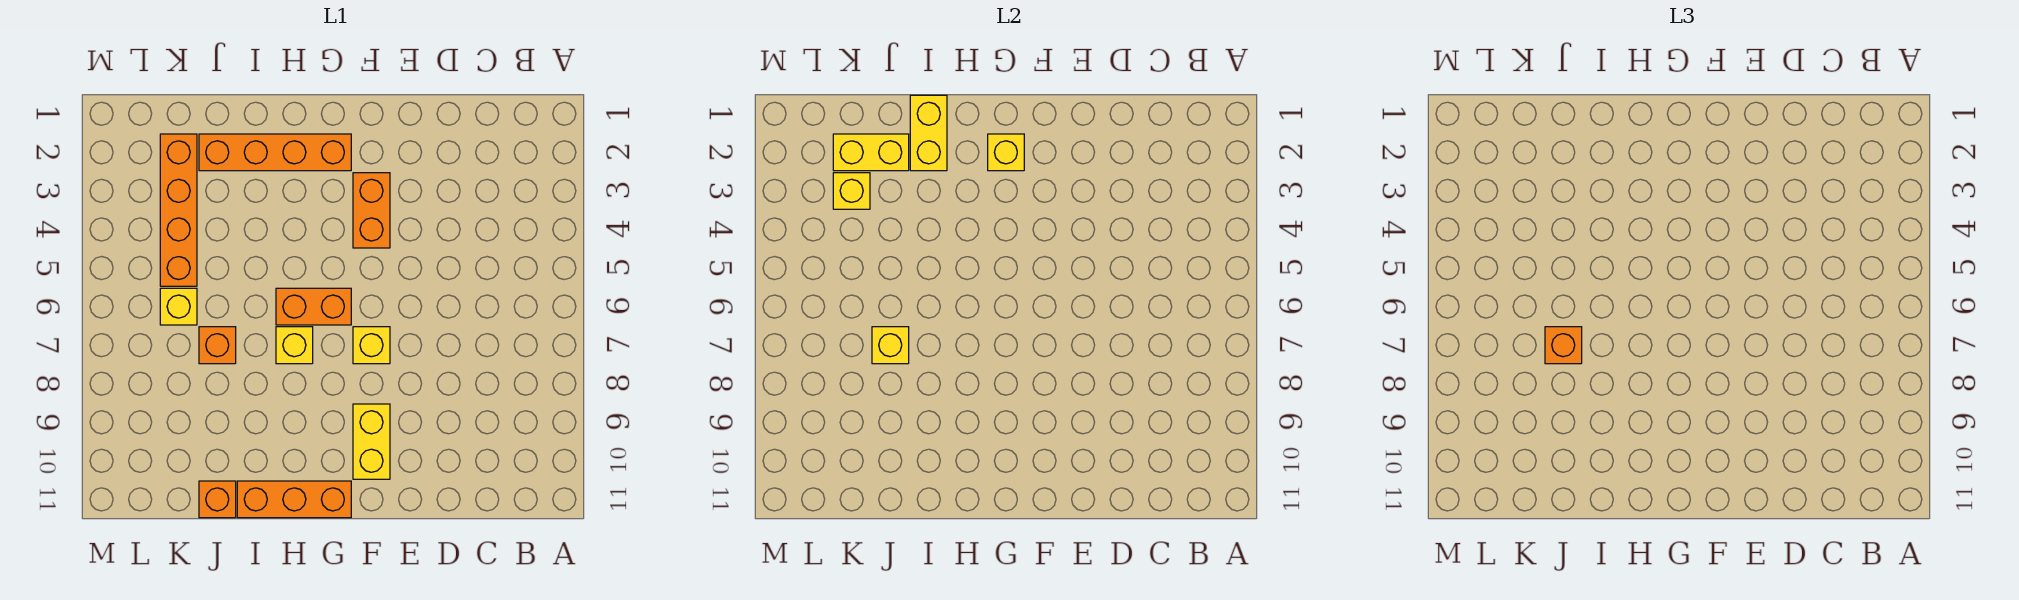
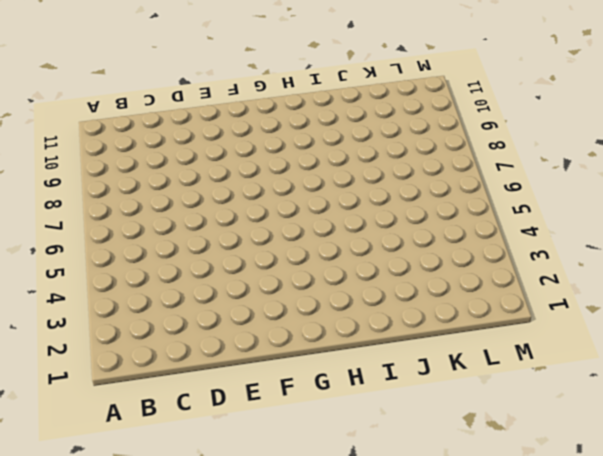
none -> orange brick F3:F4 level 1
none -> yellow brick F7 level 1
none -> yellow brick F9:F10 level 1

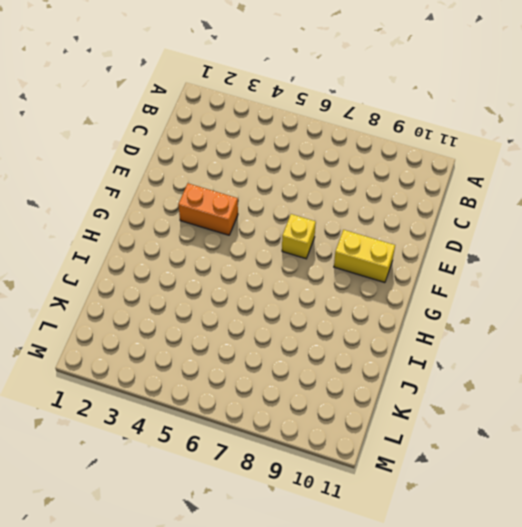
none -> orange brick G2:J2 level 1
none -> orange brick G6:H6 level 1
none -> orange brick G11:I11 level 1

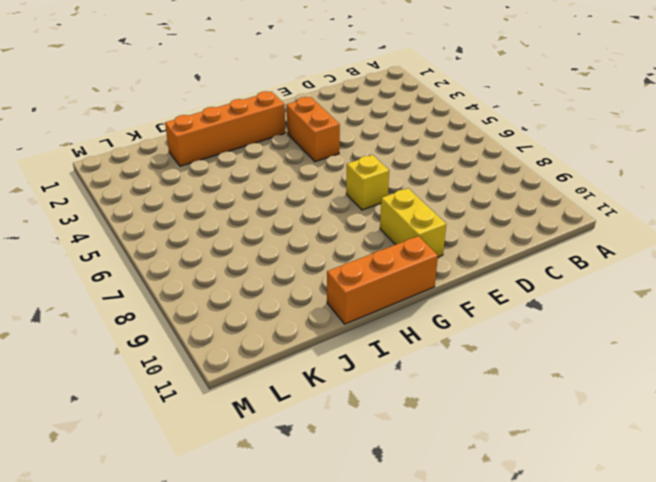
none -> orange brick G6:H6 level 1
none -> yellow brick H7 level 1
none -> orange brick J7 level 1

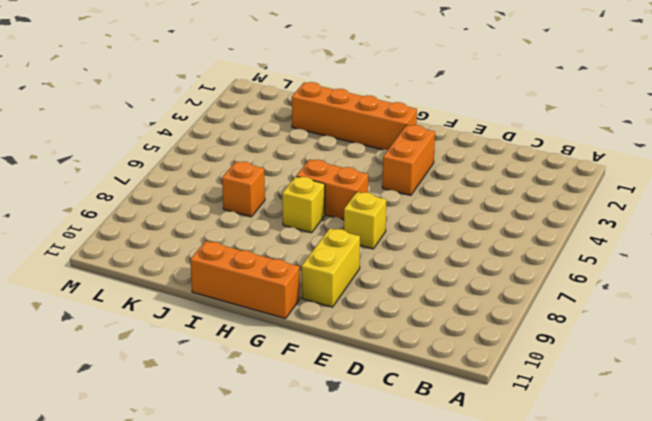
none -> orange brick J11 level 1
none -> orange brick K2:K5 level 1
none -> yellow brick K6 level 1

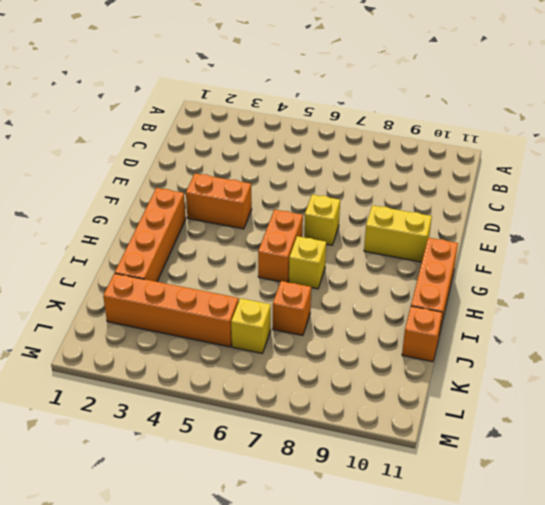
none -> yellow brick G2 level 2
none -> yellow brick I1:I2 level 2
none -> yellow brick J2:K2 level 2

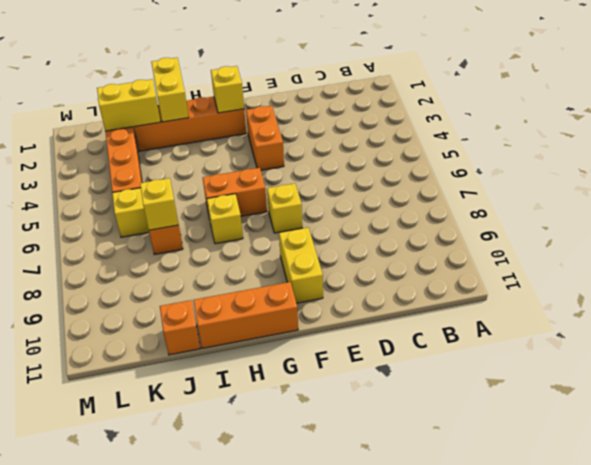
none -> yellow brick K3 level 2
none -> orange brick J7 level 3

